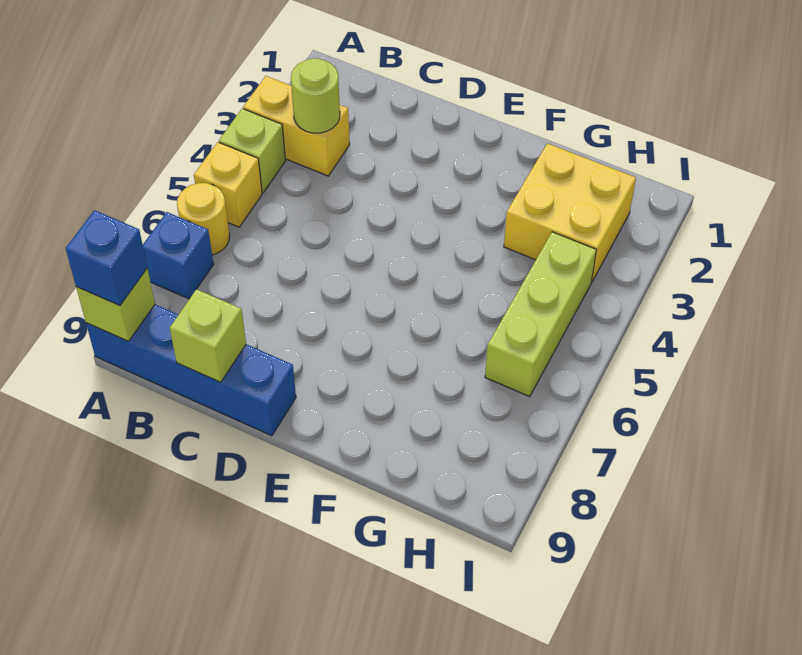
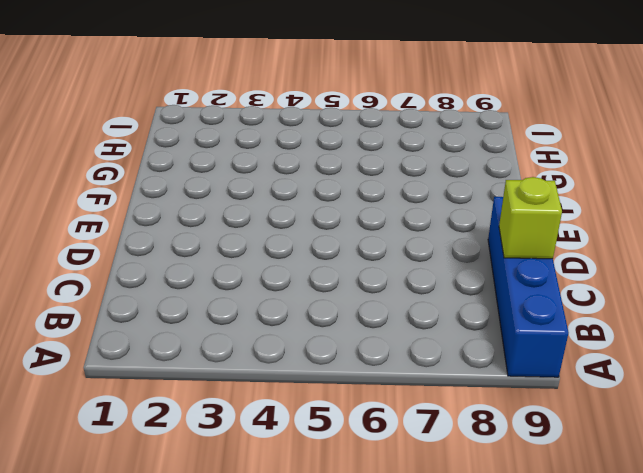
none -> yellow brick A3:B3 level 1
none -> lime brick A4 level 1
none -> yellow brick A5 level 1

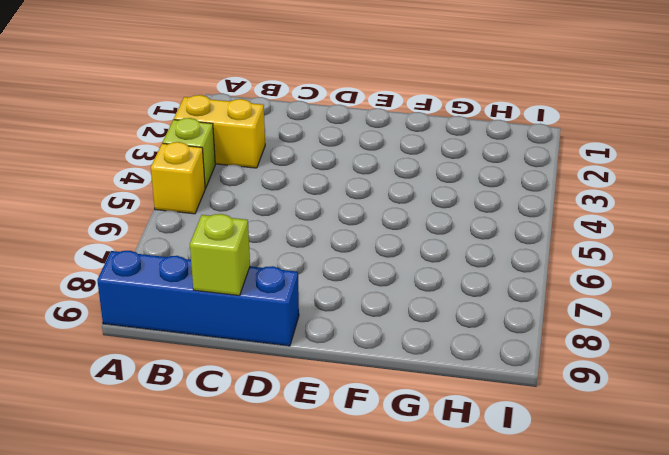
none -> yellow round brick A6 level 1
none -> blue brick A7 level 1
none -> yellow brick G2:H3 level 1

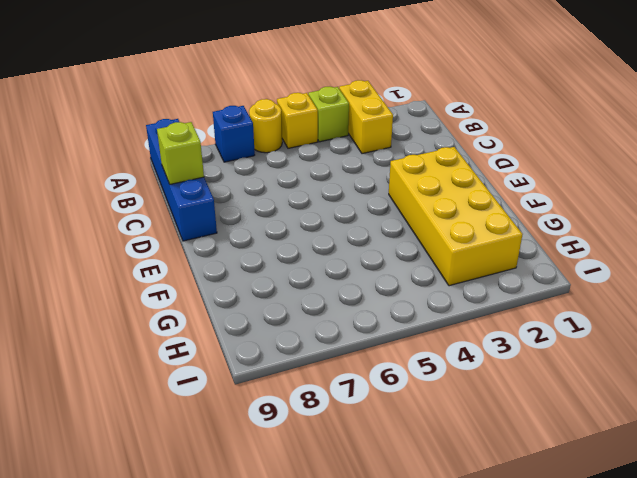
yellow brick E2:H3 level 1 -> yellow brick G2:H3 level 1
none -> lime brick H4:H6 level 1
none -> lime brick A9 level 2
none -> lime round brick B3 level 2

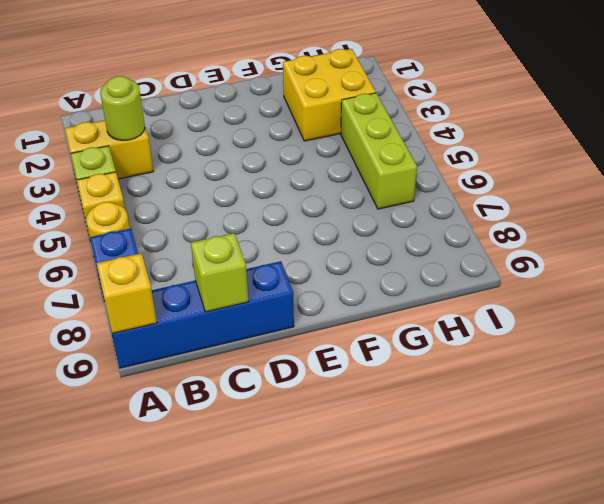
yellow brick A9 level 2 -> lime brick A9 level 2
none -> blue brick A9 level 3

